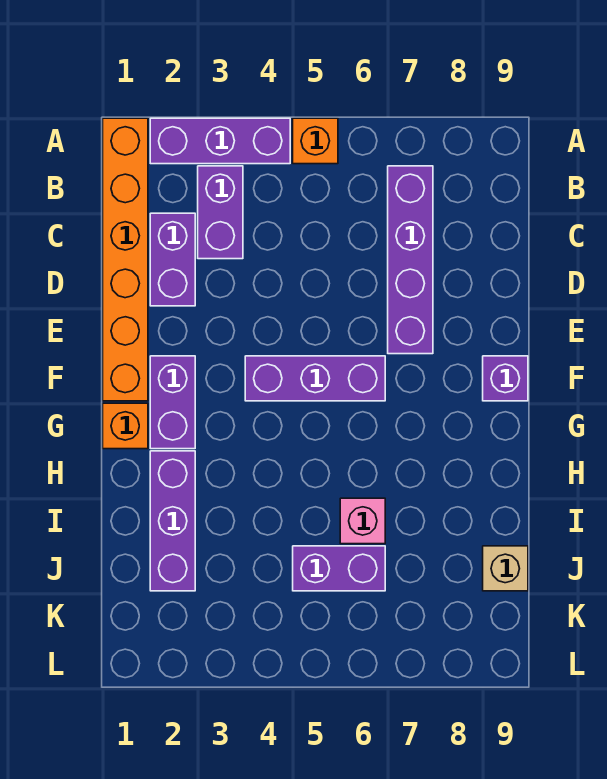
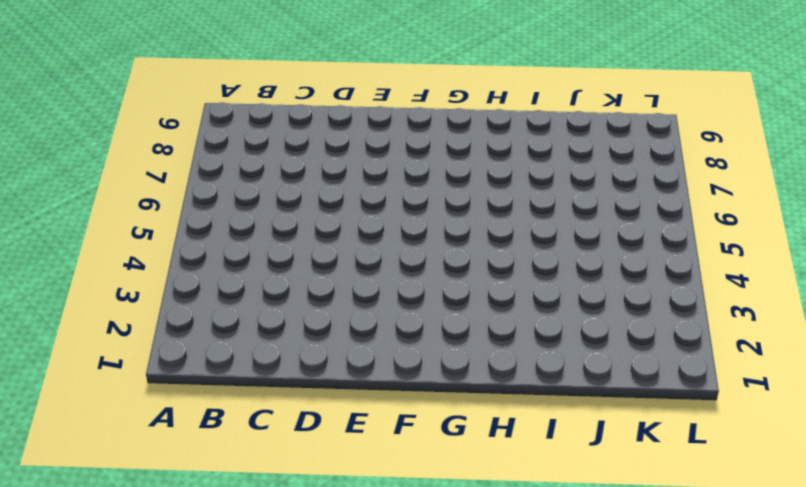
none -> orange brick A1:F1 level 1
none -> purple brick A2:A4 level 1
none -> orange brick A5 level 1

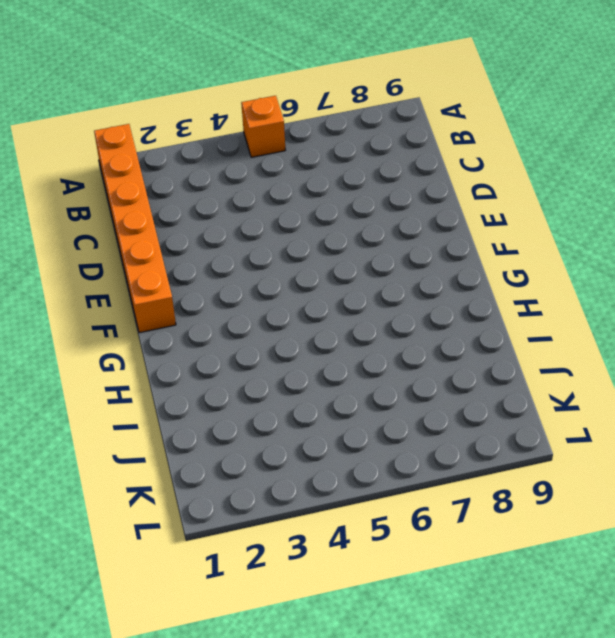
none -> purple brick A2:A4 level 1
none -> purple brick B3:C3 level 1
none -> purple brick B7:E7 level 1

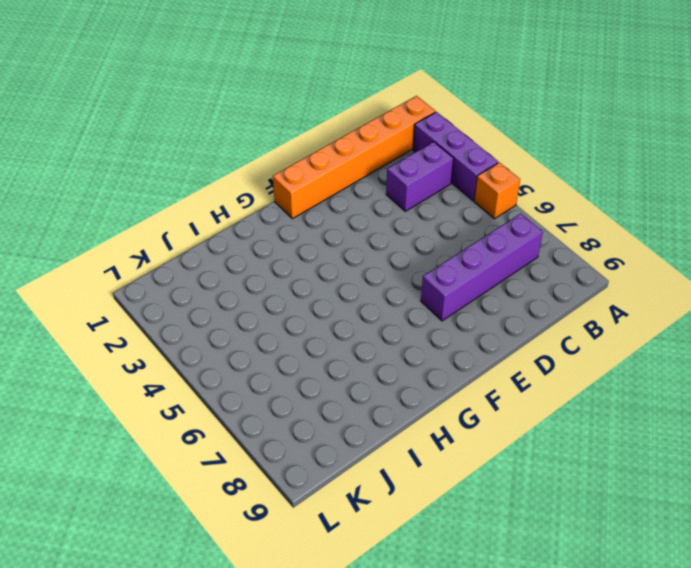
none -> purple brick C2:D2 level 1
none -> purple brick F2:G2 level 1
none -> purple brick F4:F6 level 1

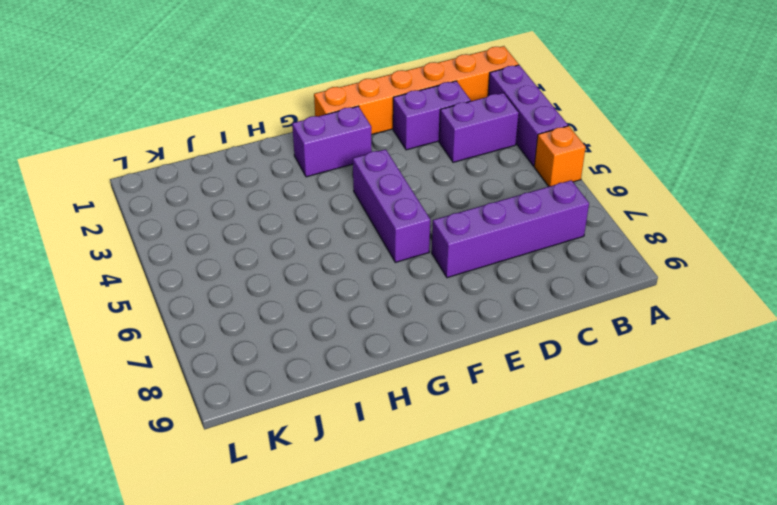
none -> purple brick F9 level 1
none -> orange brick G1 level 1
none -> purple brick H2:J2 level 1

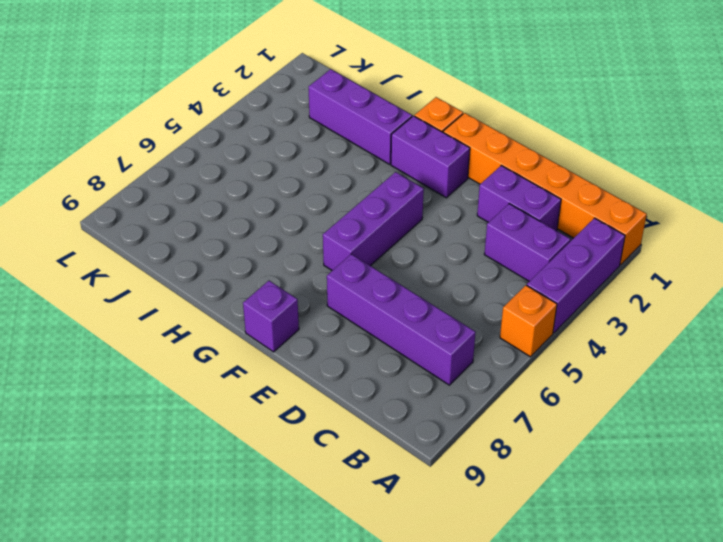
none -> pink brick I6 level 1
none -> purple brick J5:J6 level 1
none -> tan brick J9 level 1

